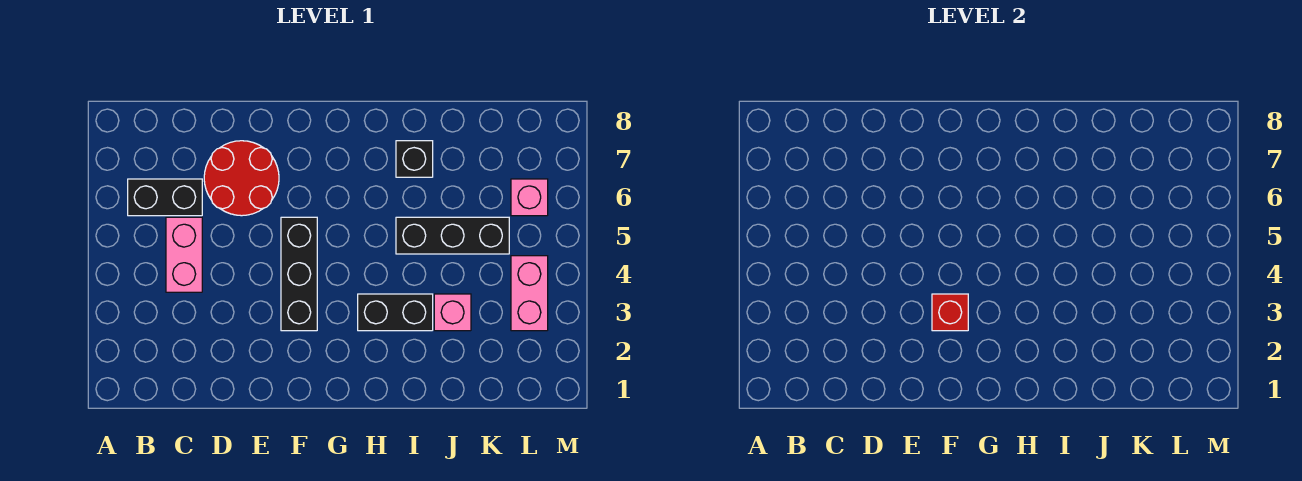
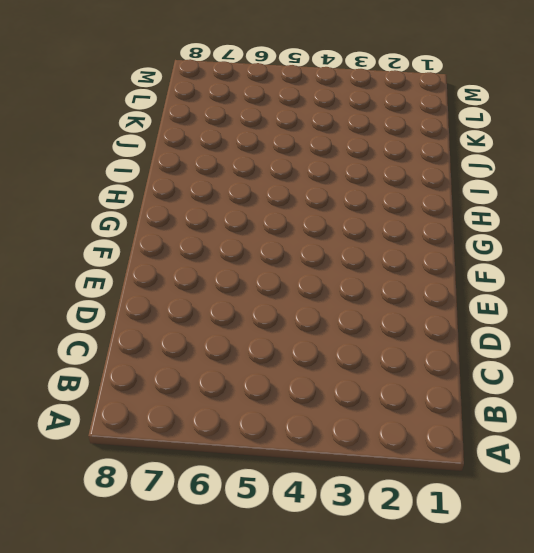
none -> black brick B6:C6 level 1
none -> pink brick C4:C5 level 1

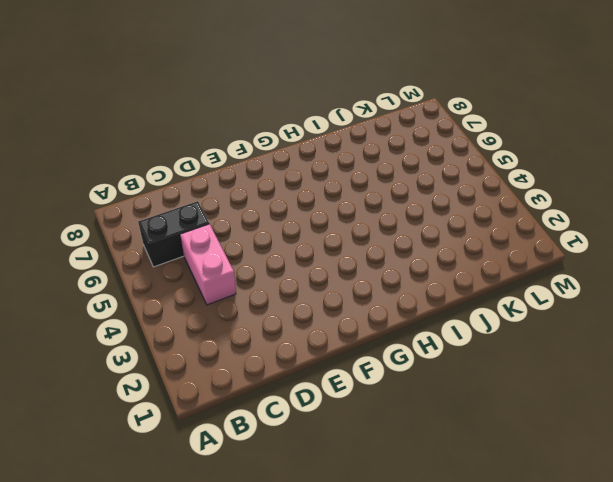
none -> red round brick D6:E7 level 1
none -> black brick F3:F5 level 1

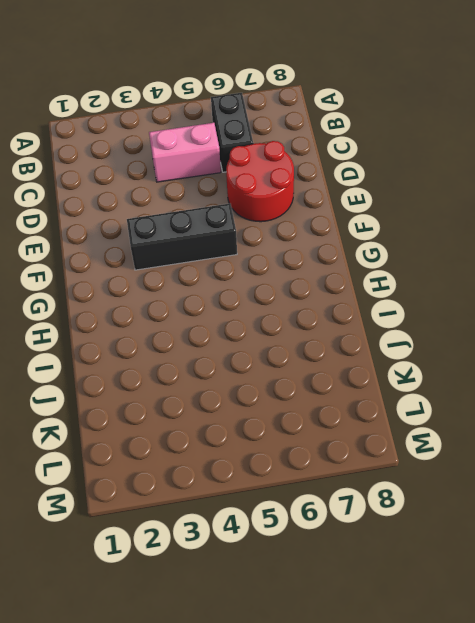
none -> black brick H3:I3 level 1
none -> black brick I5:K5 level 1

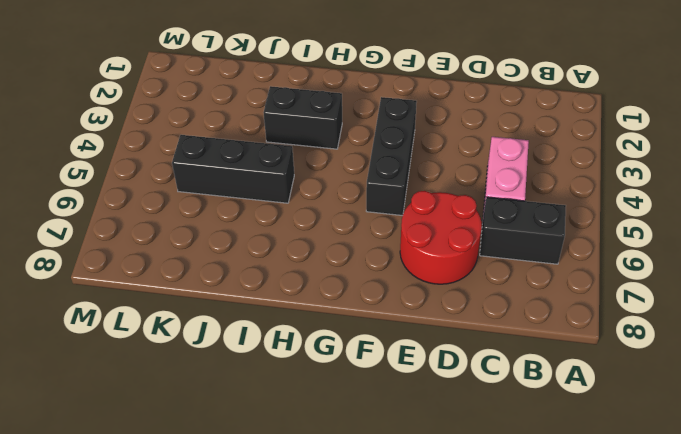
none -> black brick I7 level 1
none -> pink brick J3 level 1

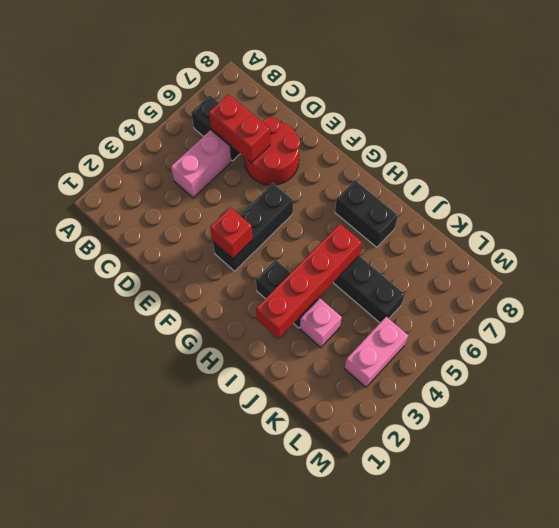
red brick C6:D6 level 2 -> none
black brick H7:I7 level 1 -> black brick I7 level 1
red brick I2:I5 level 2 -> none
none -> pink brick L6 level 1

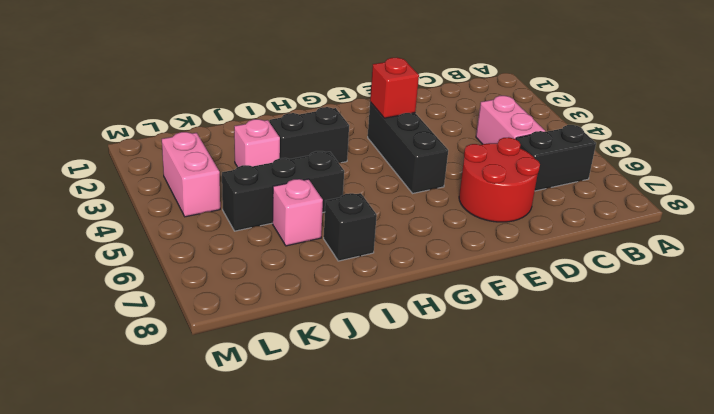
pink brick J6 level 1 -> pink brick L6 level 1

